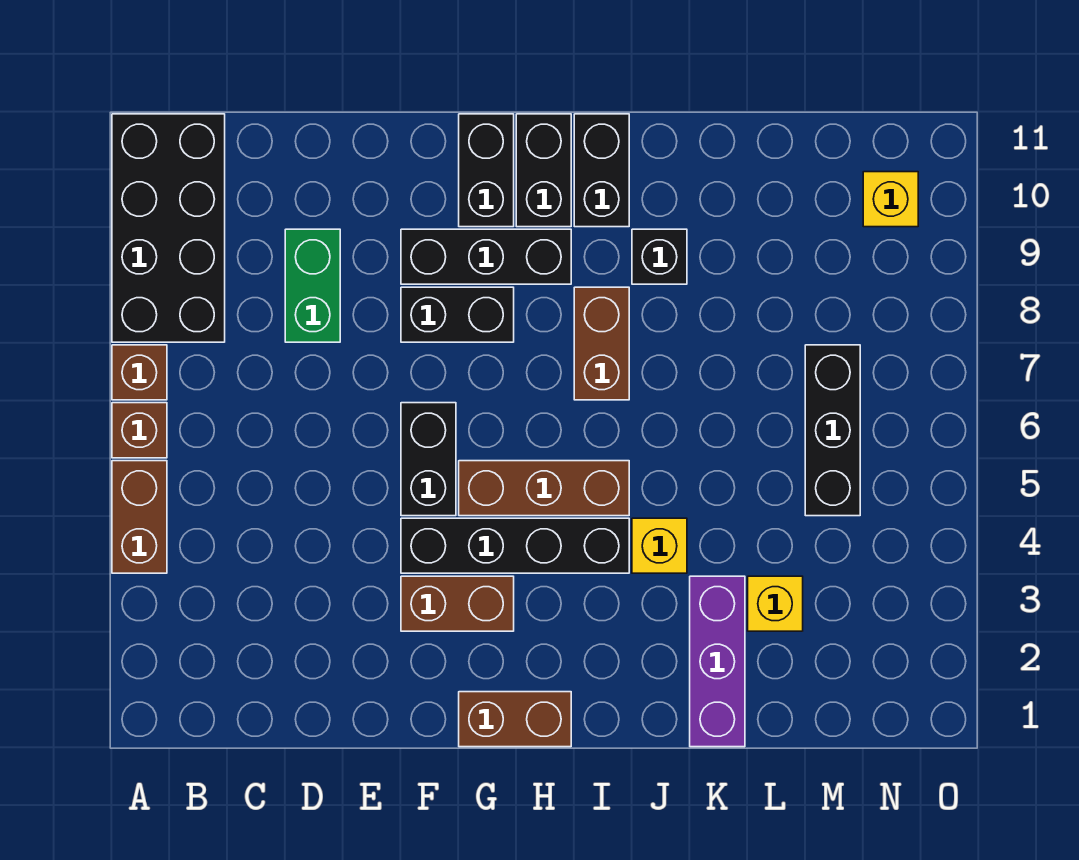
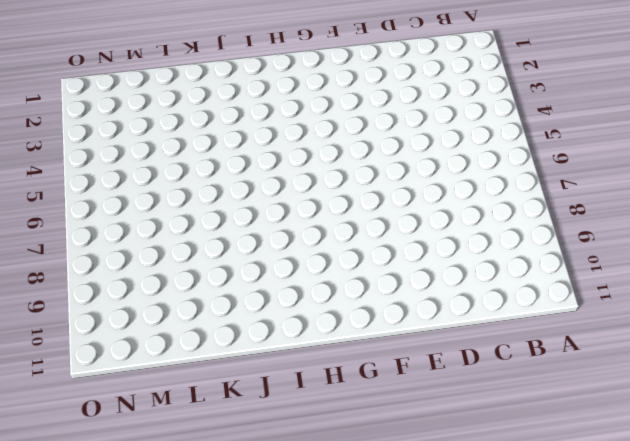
none -> brown brick A4:A5 level 1
none -> brown brick A6 level 1
none -> brown brick A7 level 1

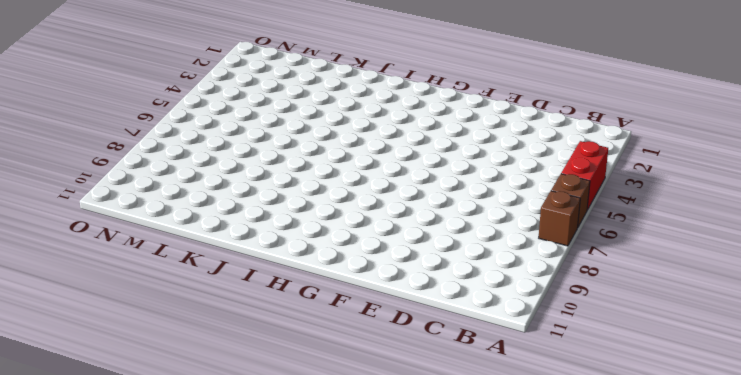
red brick A4:A5 level 1 -> brown brick A4:A5 level 1
none -> black brick A8:B11 level 1
none -> green brick D8:D9 level 1
none -> brown brick F3:G3 level 1

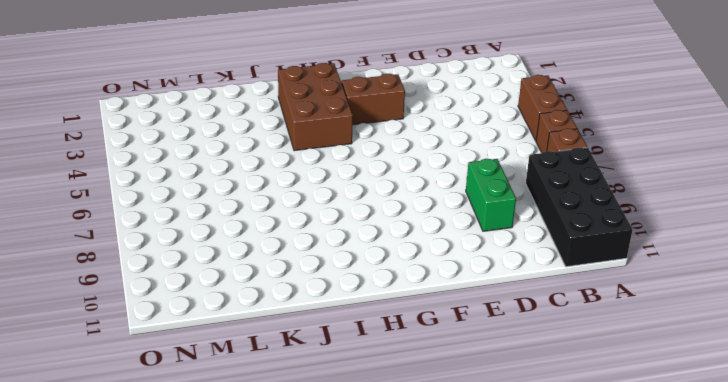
brown brick H2:I4 level 1 -> black brick F4:I4 level 1
none -> black brick F5:F6 level 1
none -> black brick F8:G8 level 1
none -> black brick F9:H9 level 1

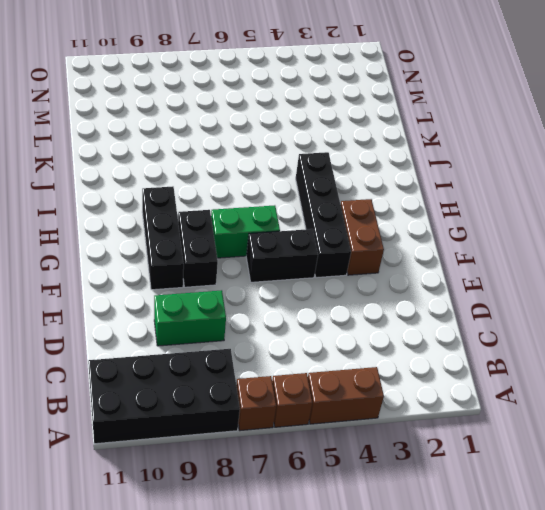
green brick G6:G7 level 1 -> none
none -> brown brick G1:H1 level 1
none -> brown brick G5:I5 level 1
none -> black brick G10:G11 level 1

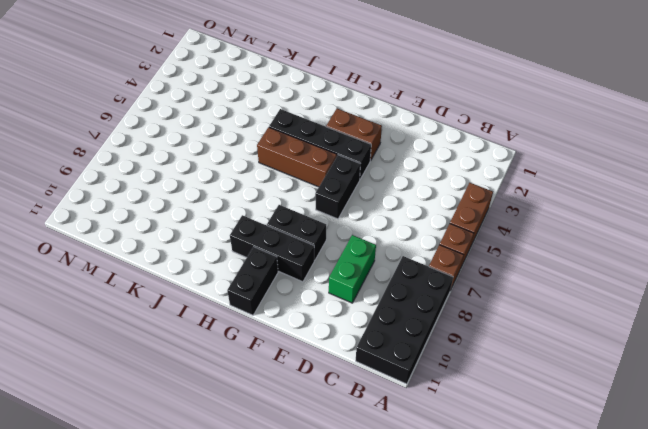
none -> brown brick G1:H1 level 1
none -> black brick H10:H11 level 1
none -> brown brick I7:I8 level 1

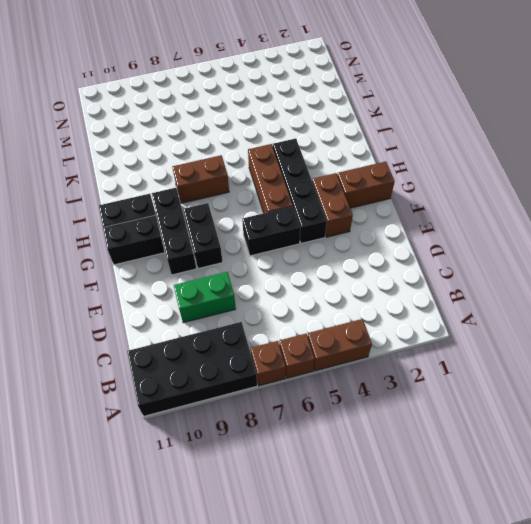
brown brick G1:G2 level 1 -> brown brick G1:H1 level 1
none -> black brick I10:I11 level 1
none -> yellow brick J4 level 1
none -> black brick J9 level 1

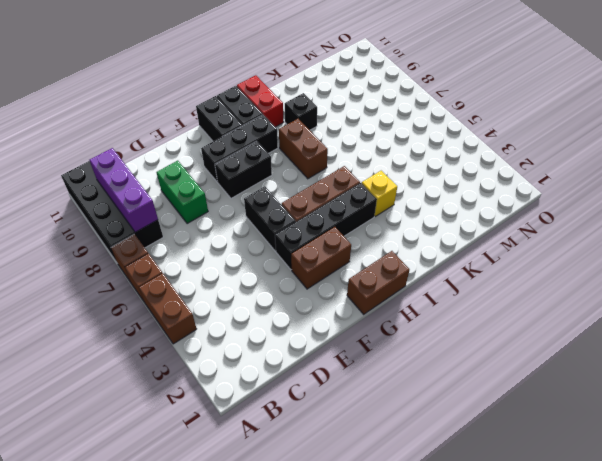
purple brick B8:B10 level 2 -> purple brick K1:K3 level 1
red brick I10:I11 level 1 -> black brick I10:I11 level 1
none -> yellow brick L3 level 1
none -> black brick M5:M7 level 1
none -> yellow brick N10 level 1

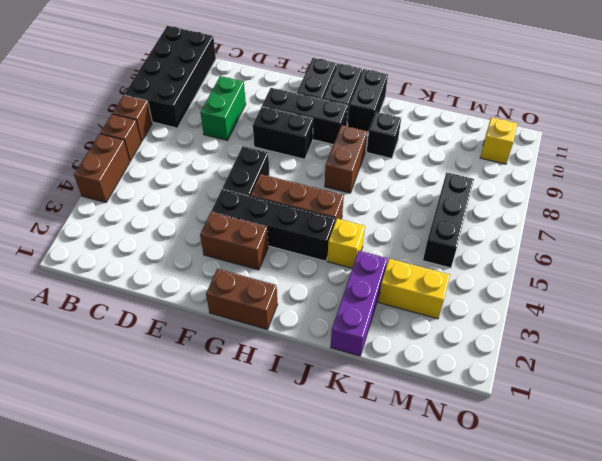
yellow brick L3:M3 level 1 -> yellow brick L3 level 1

